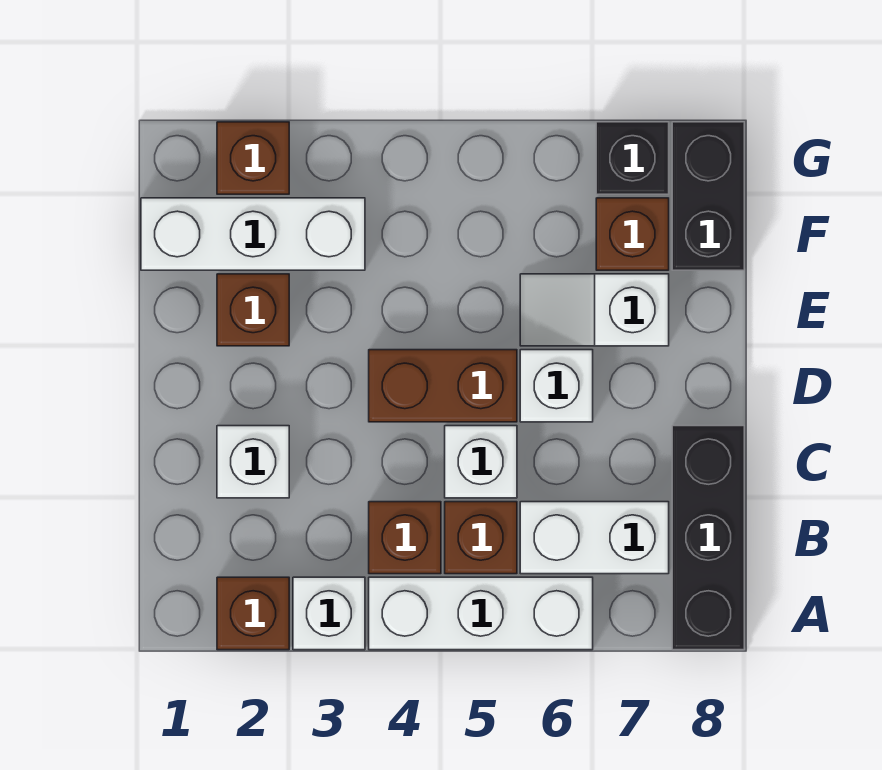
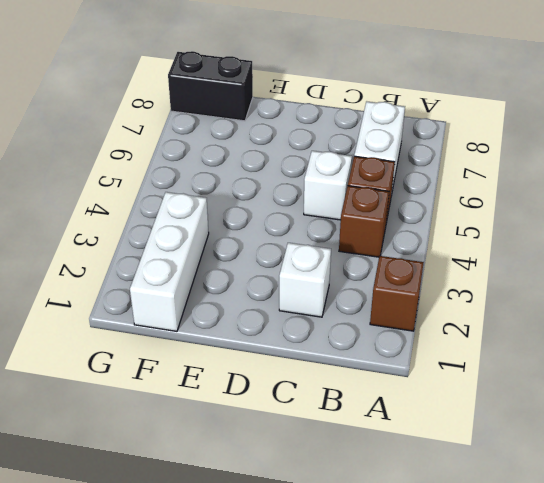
none -> white brick A3 level 1
none -> white brick A4:A6 level 1
none -> black brick A8:C8 level 1

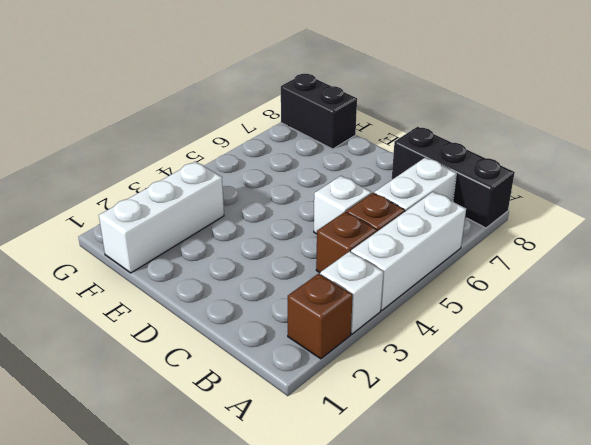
none -> white brick C2 level 1
none -> brown brick D4:D5 level 1
none -> white brick D6 level 1

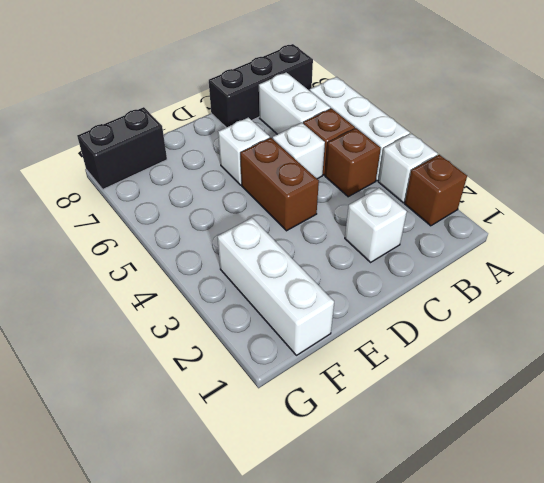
none -> brown brick E2 level 1
none -> white slope E6:E7 level 1 top 7
none -> brown brick F7 level 1

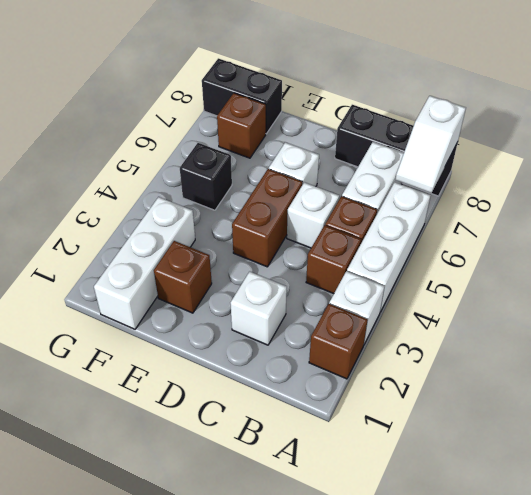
white slope A7:A8 level 2 top 8 -> white slope E6:E7 level 1 top 7
black brick F5 level 1 -> black brick G7 level 1
none -> brown brick G2 level 1

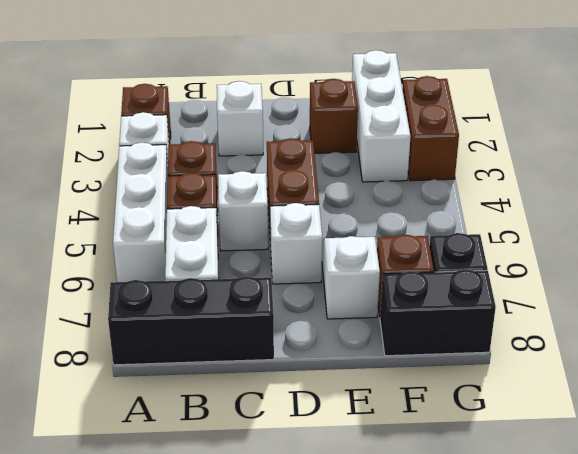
brown brick G2:G3 level 1 -> brown brick G2 level 1

